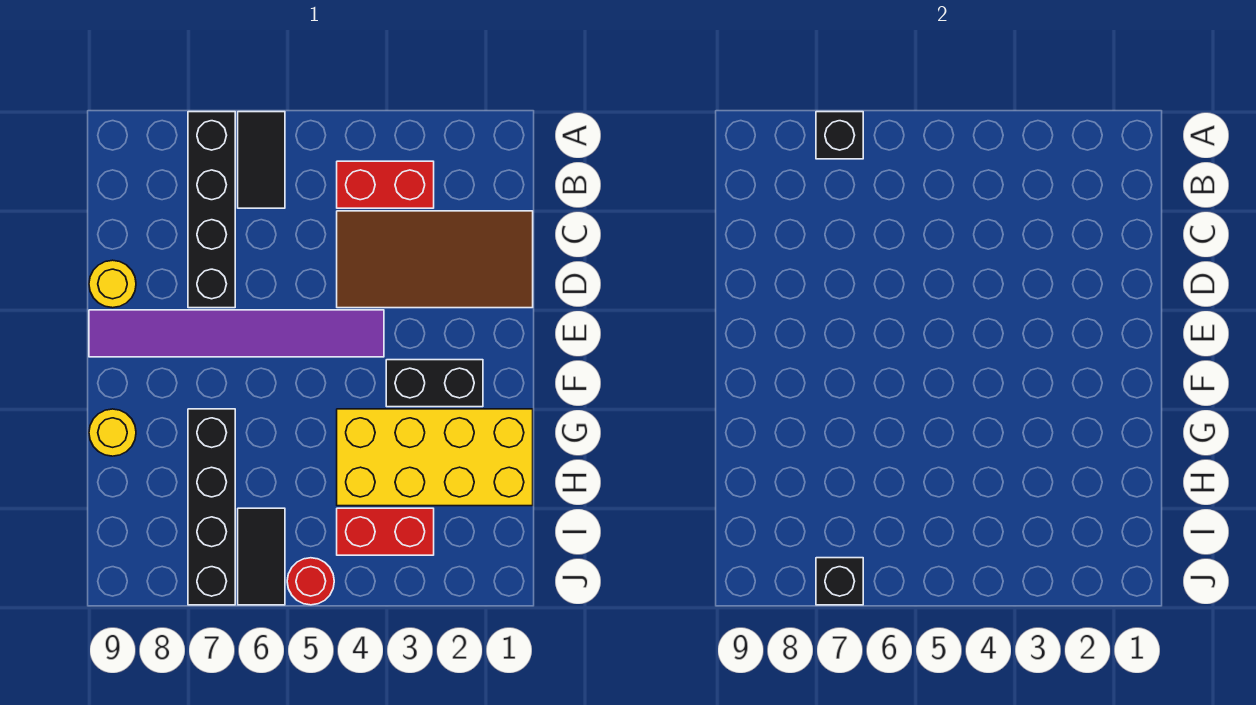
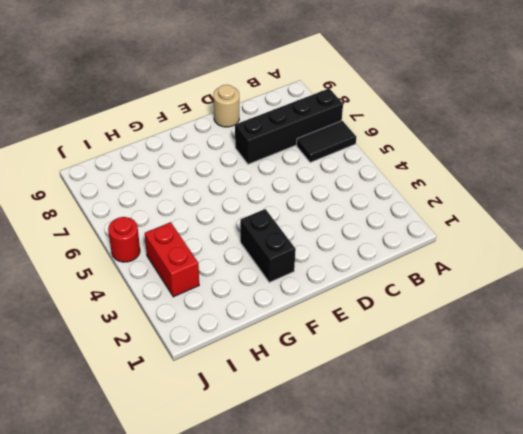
tan round brick D9 level 1 -> yellow round brick D9 level 1
none -> red brick B3:B4 level 1
none -> brown tile C1:D4 level 1
none -> purple tile E4:E9 level 1

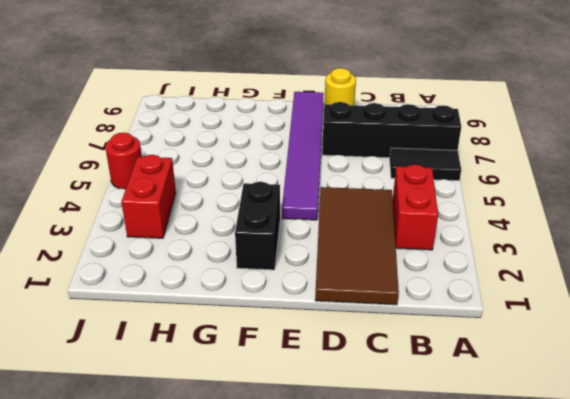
none -> yellow brick G1:H4 level 1
none -> black brick G7:J7 level 1
none -> yellow round brick G9 level 1

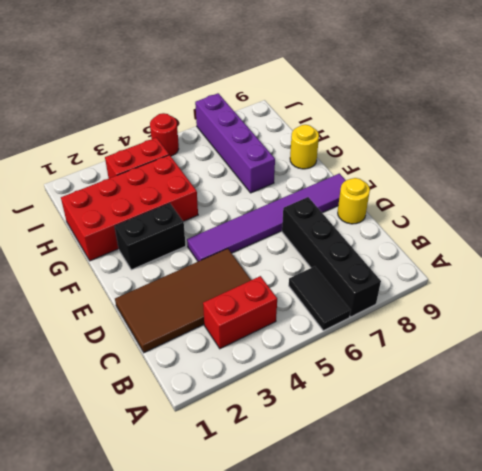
red brick G1:H4 level 1 -> yellow brick G1:H4 level 1
purple brick G7:J7 level 1 -> black brick G7:J7 level 1
none -> black tile I6:J6 level 1
none -> black brick A7 level 2
none -> black brick J7 level 2

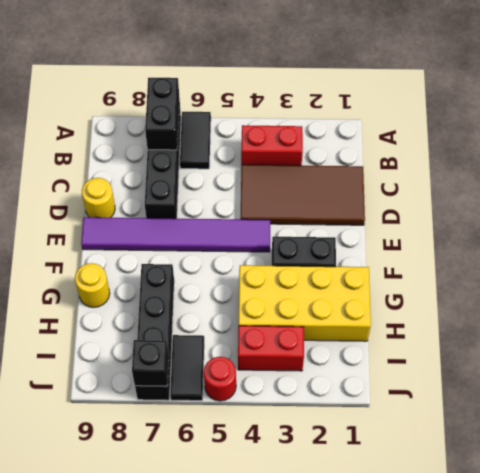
black brick A7:B7 level 2 -> black brick A7 level 2

